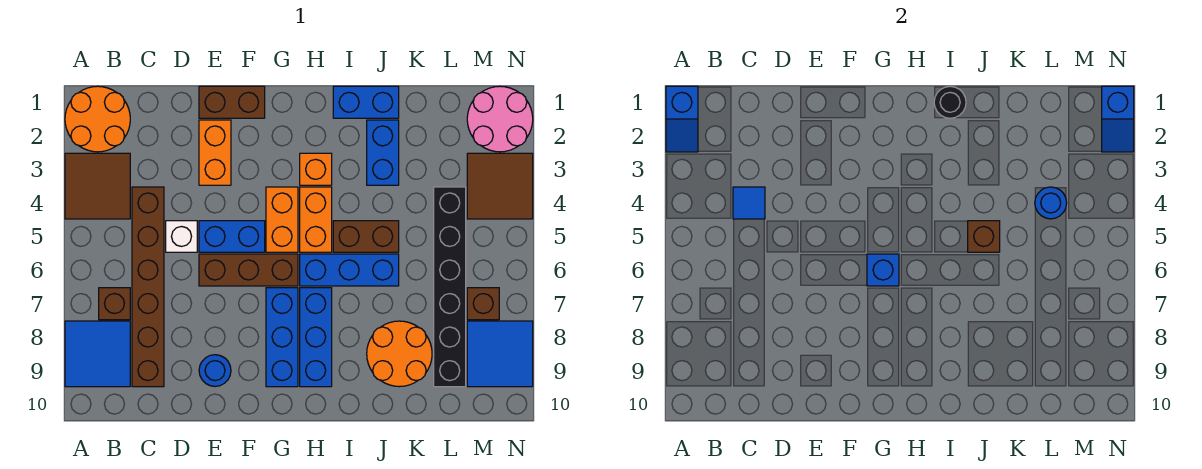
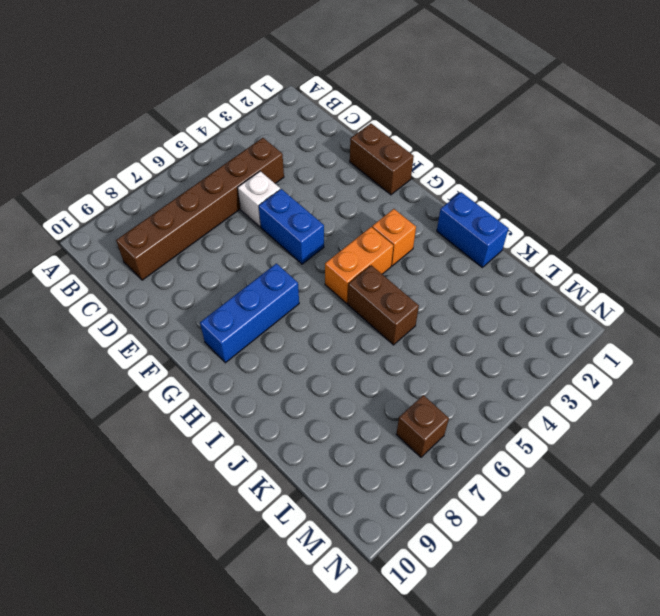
none -> orange round brick A1:B2 level 1
none -> brown tile A3:B4 level 1
none -> blue tile A8:B9 level 1
none -> brown brick B7 level 1

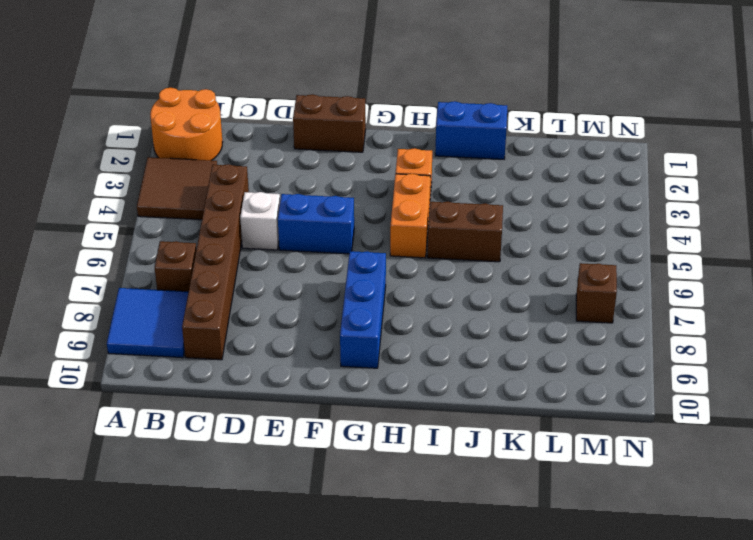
none -> orange brick E2:E3 level 1
none -> brown brick E6:G6 level 1
none -> blue round brick E9 level 1
none -> orange brick G4:G5 level 1

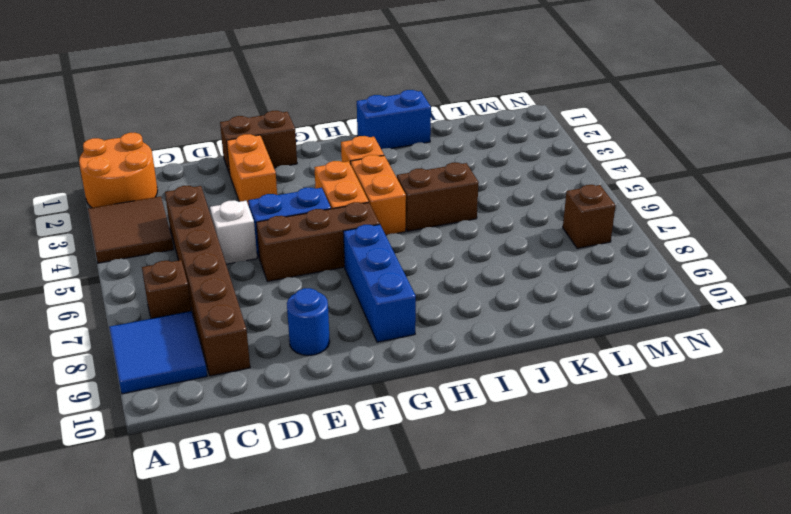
none -> blue brick H6:J6 level 1
none -> blue brick H7:H9 level 1
none -> blue brick J2:J3 level 1
none -> orange round brick J8:K9 level 1

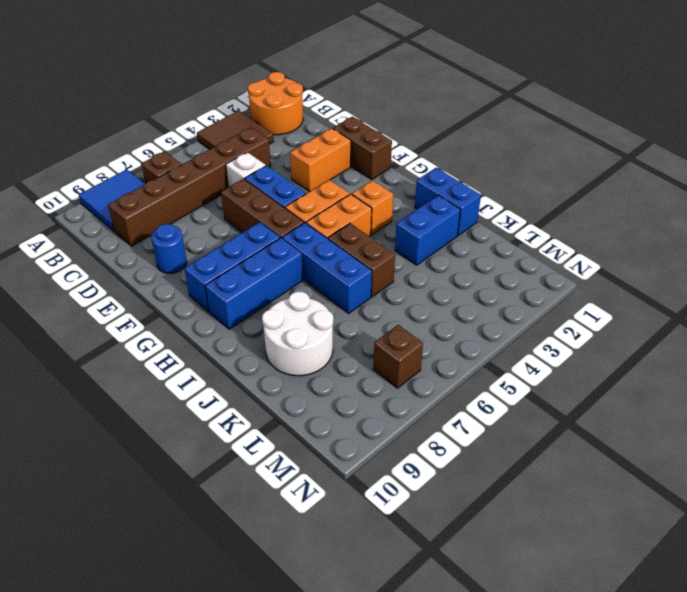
white round brick J8:K9 level 1 -> orange round brick J8:K9 level 1
none -> black brick L4:L9 level 1
none -> pink round brick M1:N2 level 1
none -> brown tile M3:N4 level 1
none -> blue tile M8:N9 level 1

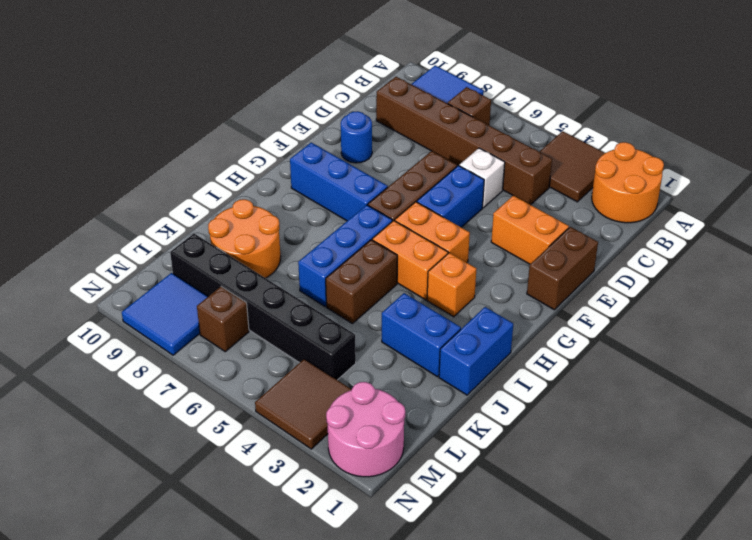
none -> blue brick H7:H9 level 1
none -> blue slope A1:A2 level 2 top 1
none -> blue tile C4 level 2
none -> blue brick G6 level 2

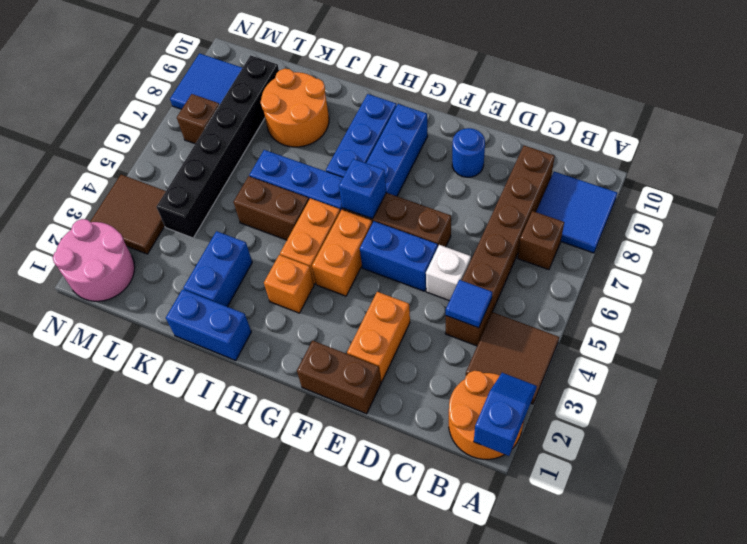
none -> black round brick I1 level 2
none -> brown brick J5 level 2
none -> blue round brick L4 level 2
none -> blue slope N1:N2 level 2 top 1

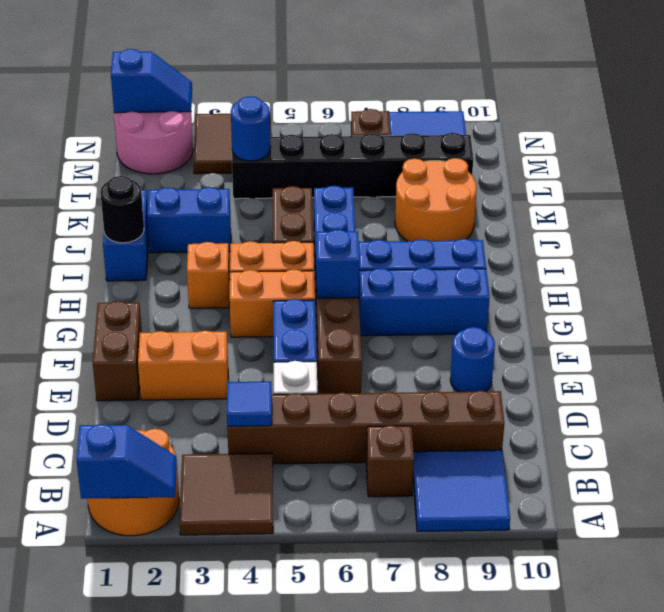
none -> brown brick J5 level 2

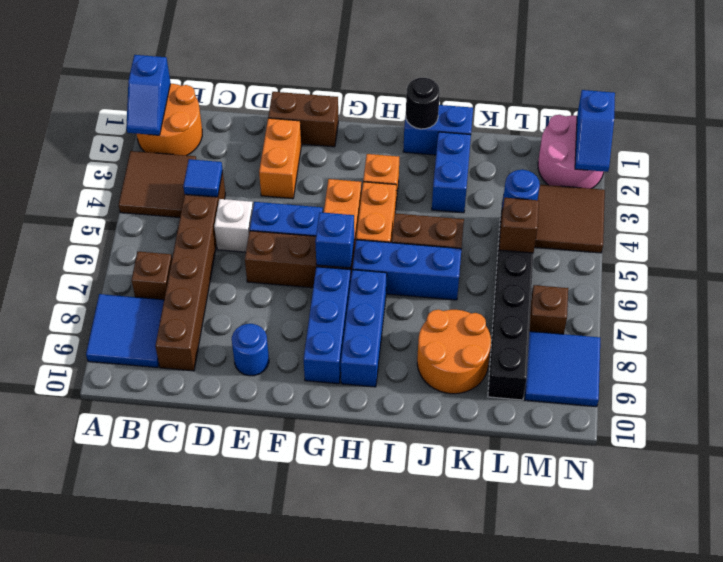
brown brick L5 level 2 -> brown brick J5 level 2

